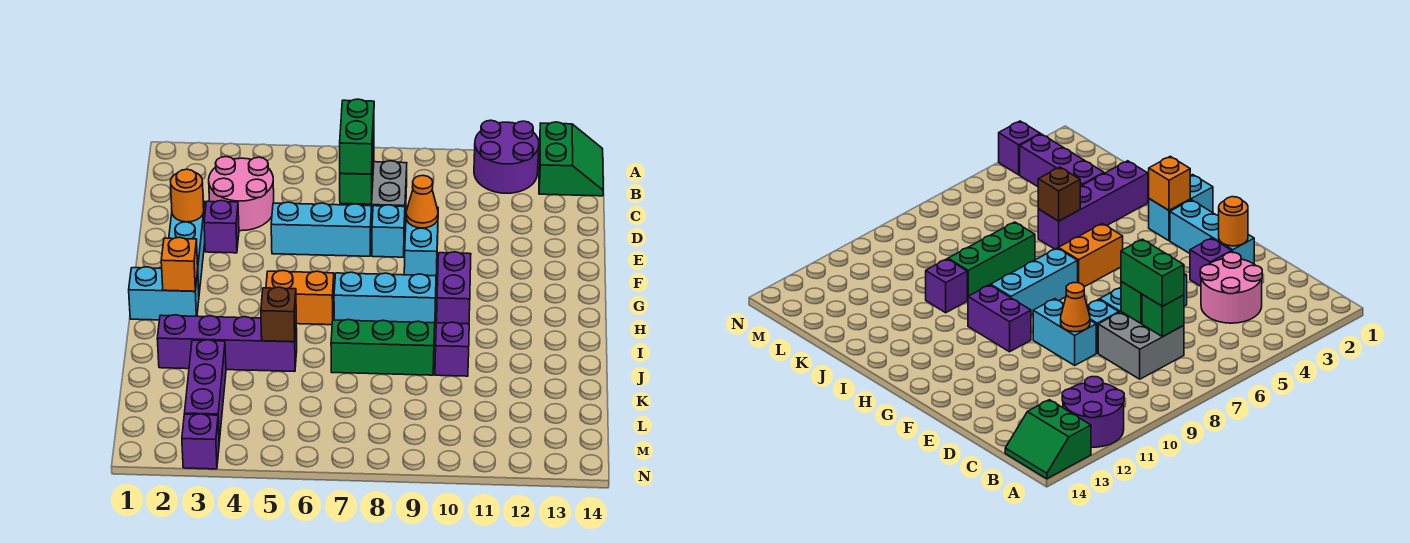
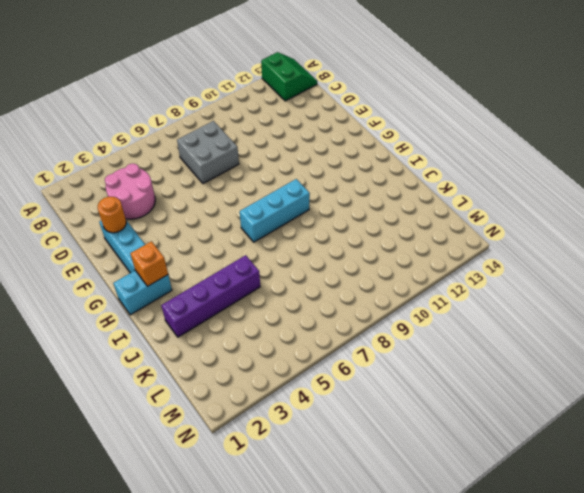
none -> purple round brick A11:B12 level 1
none -> purple brick E3 level 1
none -> cyan brick E5:E7 level 1

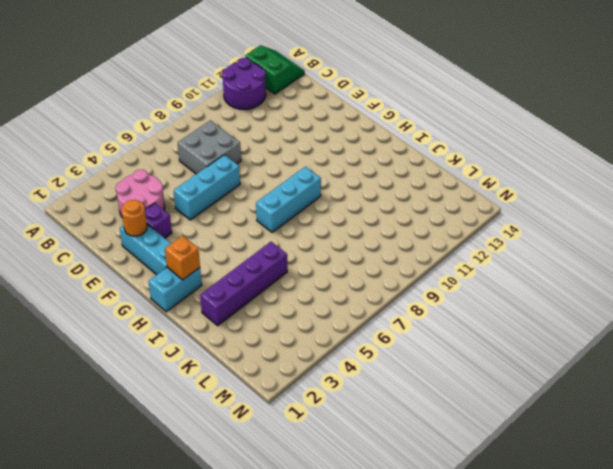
none -> cyan brick E8 level 1
none -> cyan brick E9:F9 level 1
none -> purple brick G10:H10 level 1

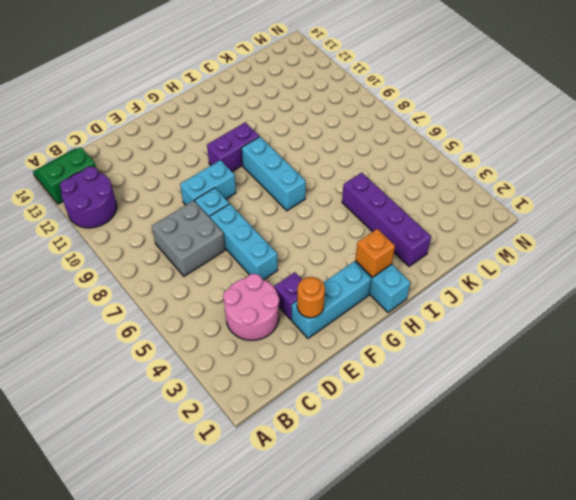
none -> orange brick H5:H6 level 1
none -> green brick J7:J9 level 1
none -> purple brick J10 level 1

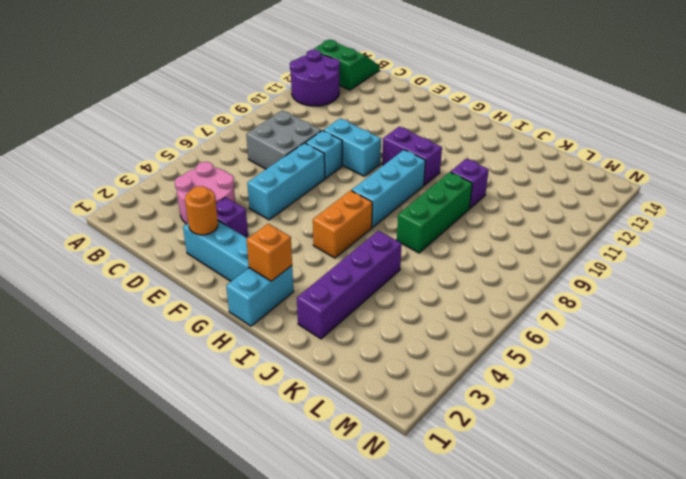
none -> purple brick K3:M3 level 1
none -> purple brick N3 level 1
none -> green brick C7 level 2

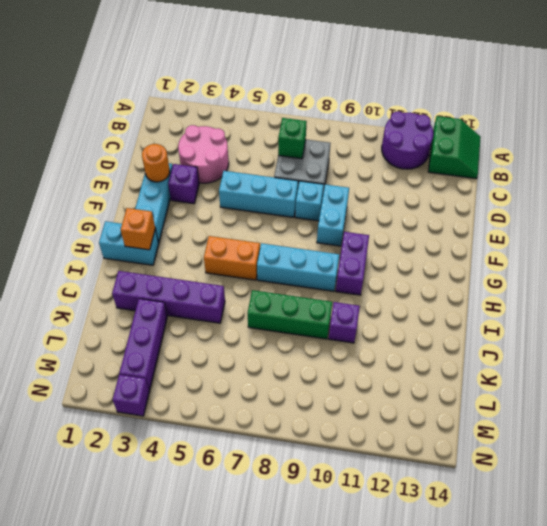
none -> green brick D7 level 2
none -> orange cone E9 level 2
none -> brown brick J5 level 2

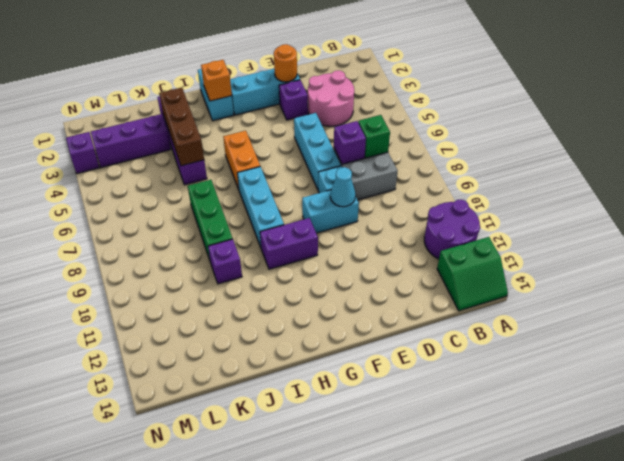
purple brick D7 level 2 -> green brick D7 level 2
cyan cone E9 level 2 -> orange cone E9 level 2
brown brick J3:J5 level 2 -> brown brick J5 level 2
none -> green brick C7:D7 level 3

